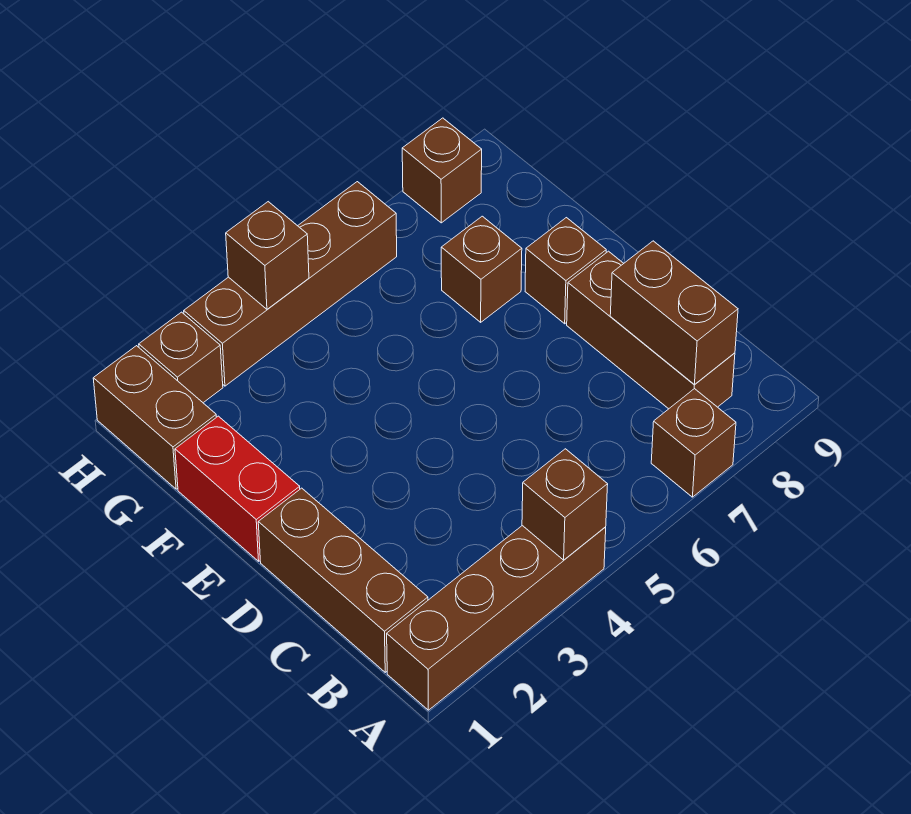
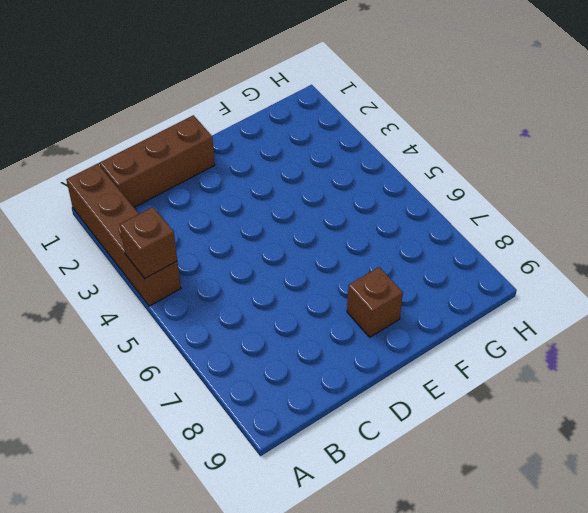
none -> brown brick A7 level 1
none -> brown brick B8:D8 level 1
none -> red brick E1:F1 level 1

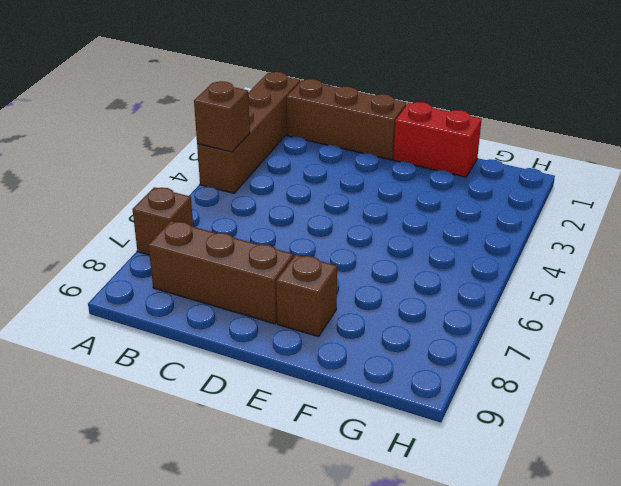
none -> brown brick F7 level 1
none -> brown brick G1:H1 level 1
none -> brown brick H2 level 1

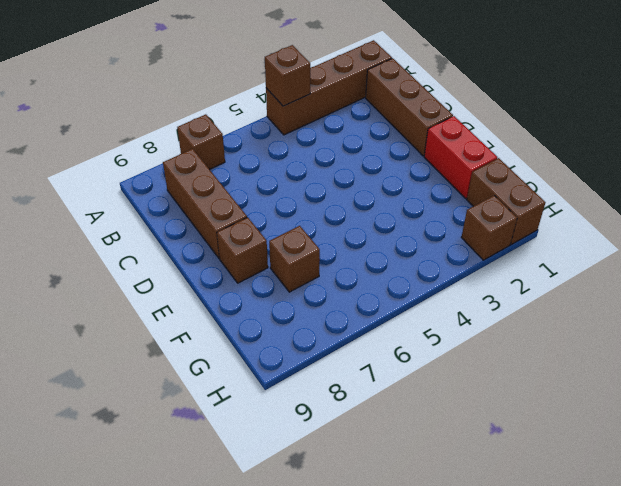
none -> brown brick H3:H6 level 1
none -> brown brick H8 level 1
none -> brown brick B8:C8 level 2

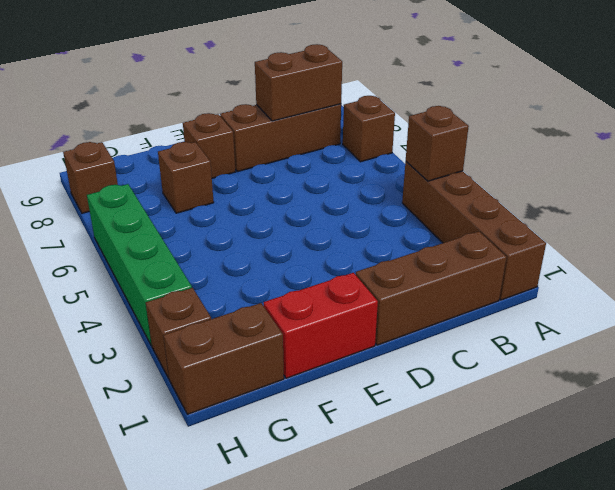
green brick H3:H6 level 1 -> brown brick H3:H6 level 1
none -> brown brick H4 level 2

